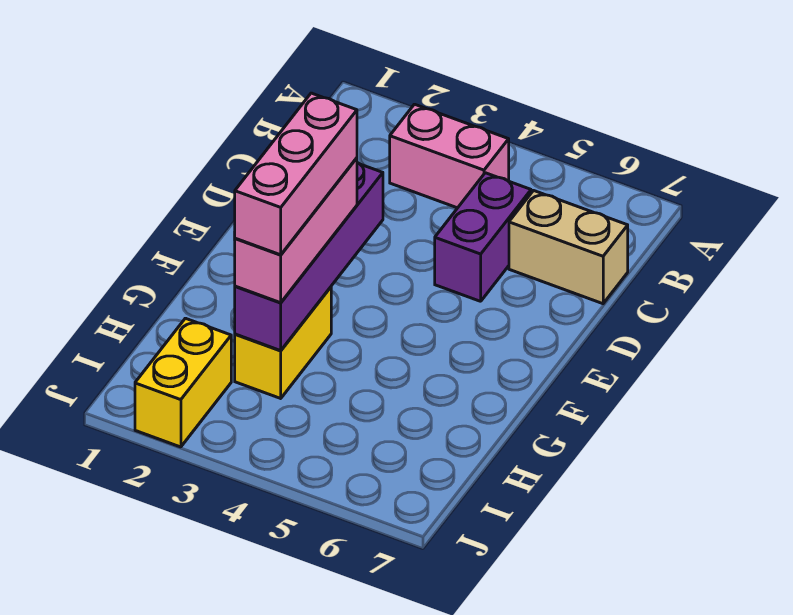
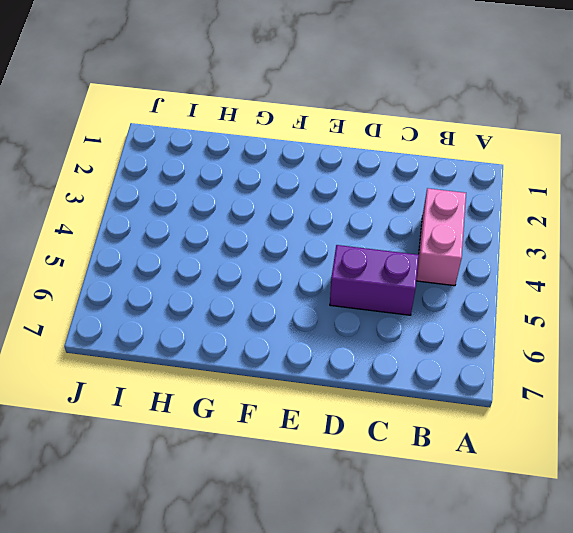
none -> tan brick C6:C7 level 1
none -> yellow brick G3:H3 level 1

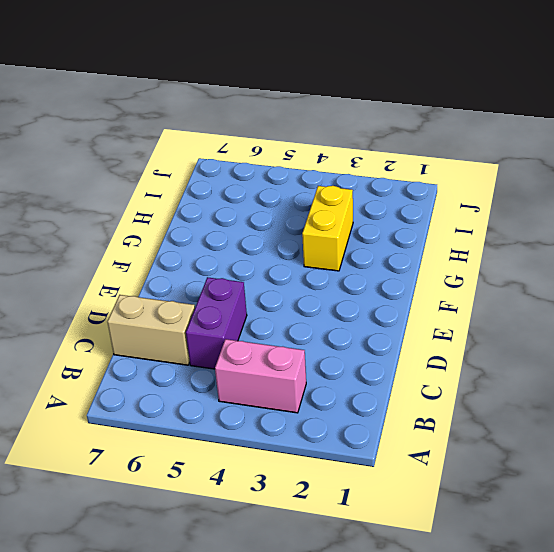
none -> yellow brick I2:J2 level 1
none -> purple brick E3:H3 level 2

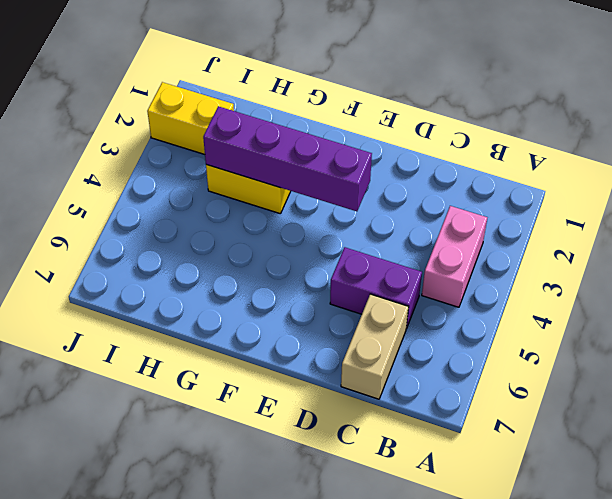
none -> pink brick F3:H3 level 3
none -> pink brick F3:H3 level 4

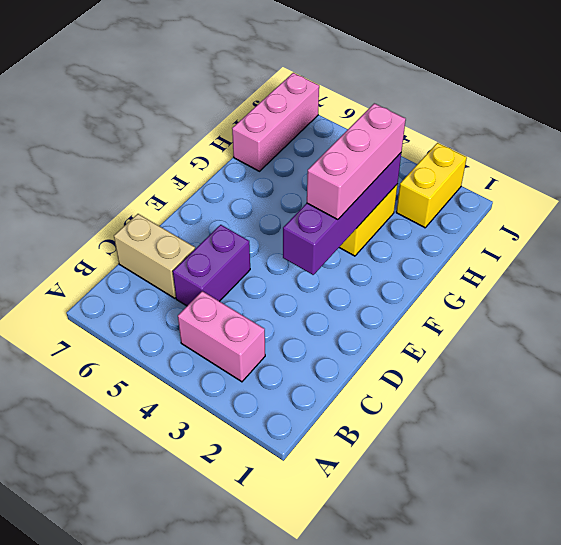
pink brick H7:J7 level 1 -> pink brick F3:H3 level 4

